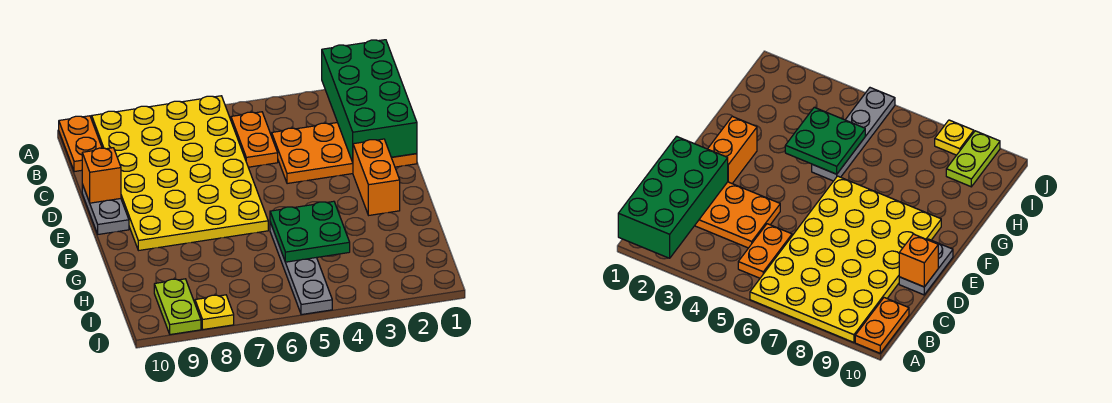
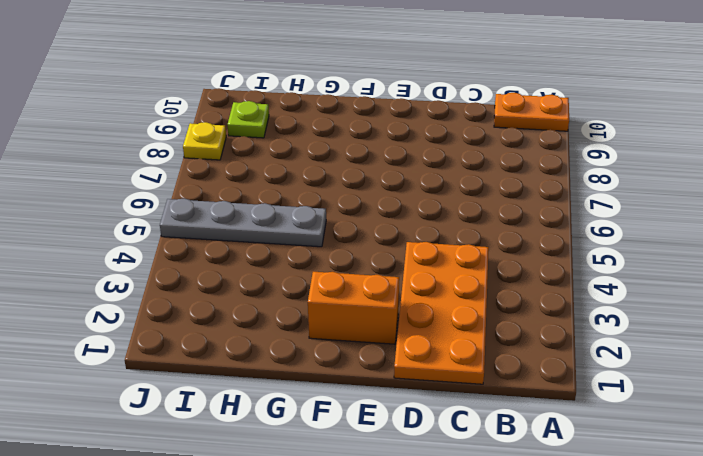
lime plate I9 level 1 -> lime plate I9:J9 level 1
none -> yellow plate A6:F9 level 1
none -> orange plate B5:C5 level 1
none -> grey plate D10:E10 level 1

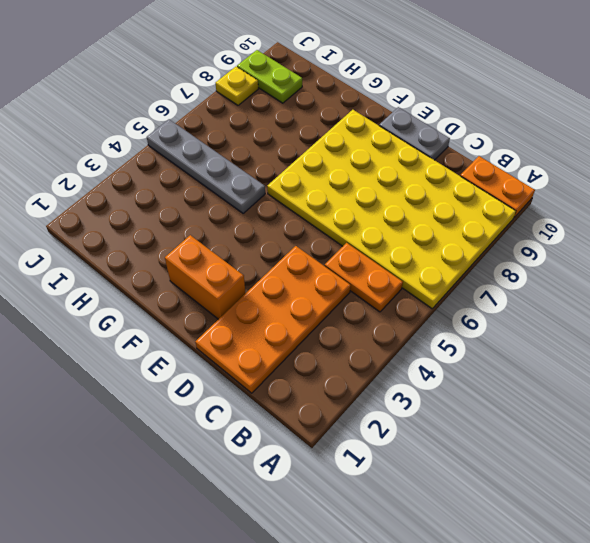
none -> green brick A1:D2 level 2
none -> orange brick D10 level 2
none -> green plate G4:H5 level 2

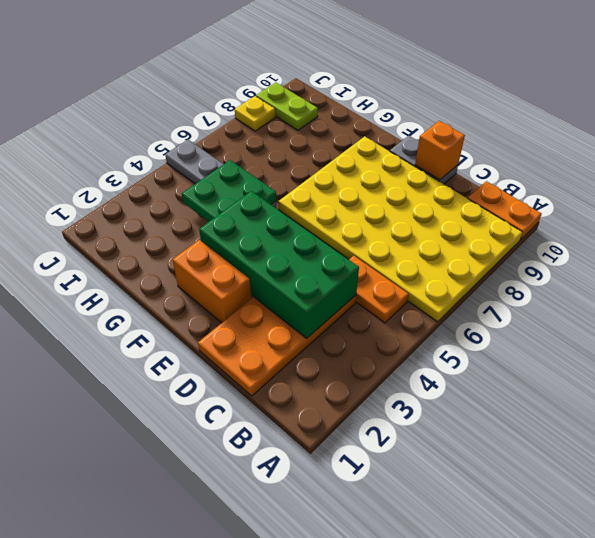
green brick C3:F4 level 2 -> green brick A1:D2 level 2

